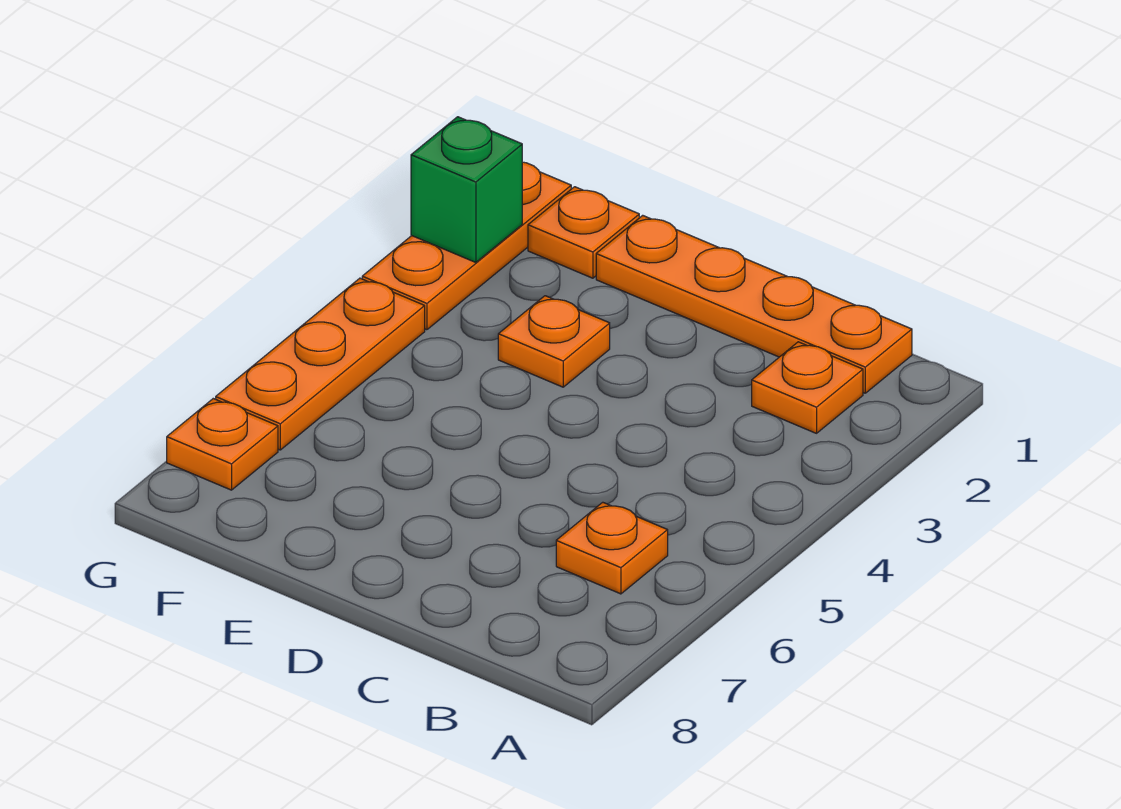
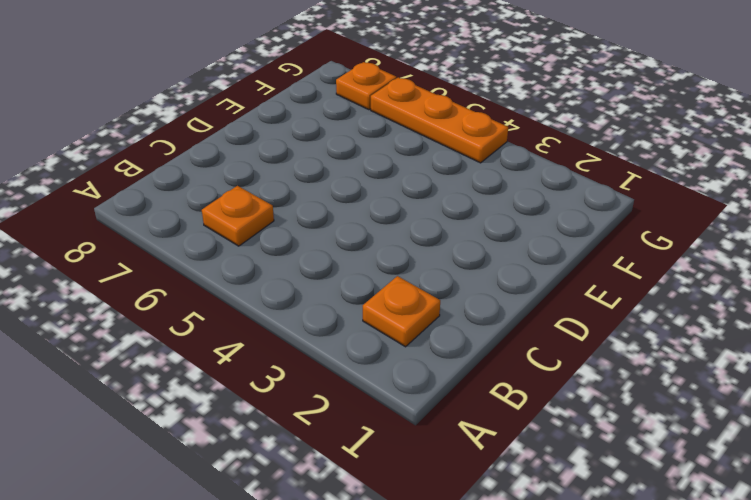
none -> orange plate B1:E1 level 1
none -> orange plate E3 level 1

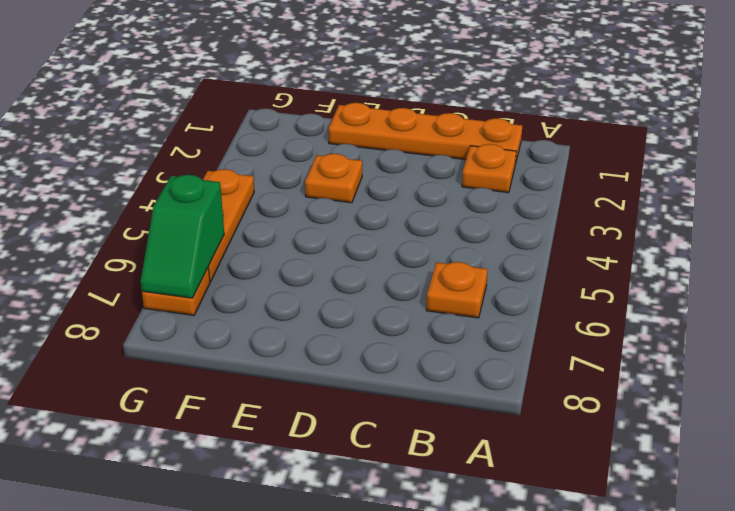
green slope G6:G7 level 2 top 6 -> none
none -> orange plate F1 level 1
none -> orange plate G1:G3 level 1

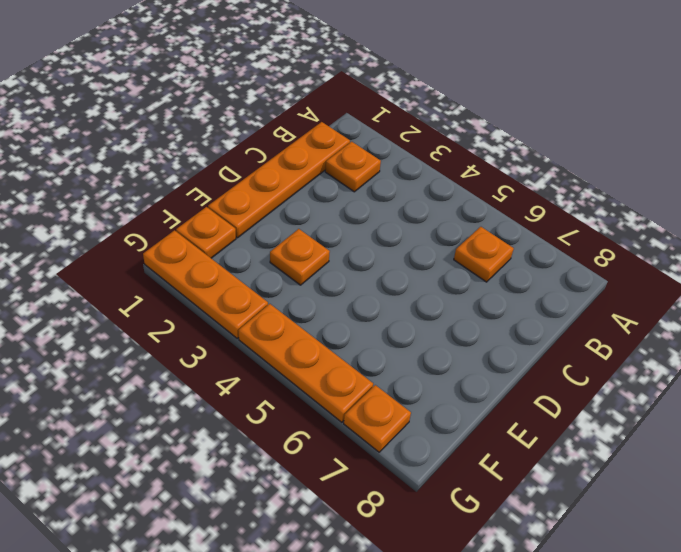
none -> green brick G2 level 2

